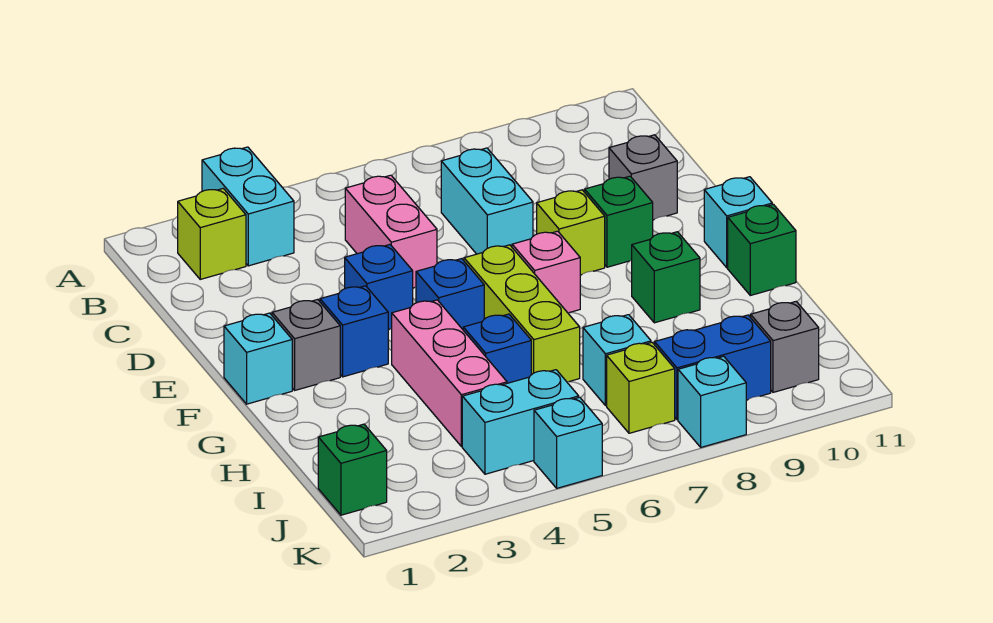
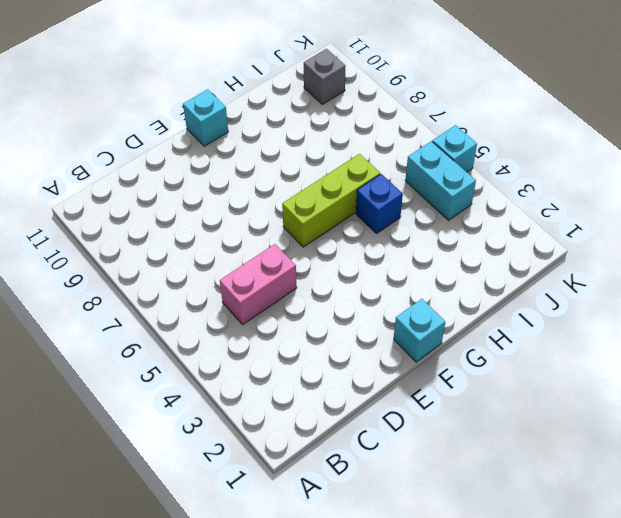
none -> cyan brick A3:B3 level 1
none -> lime brick B2 level 1
none -> cyan brick C7:D7 level 1

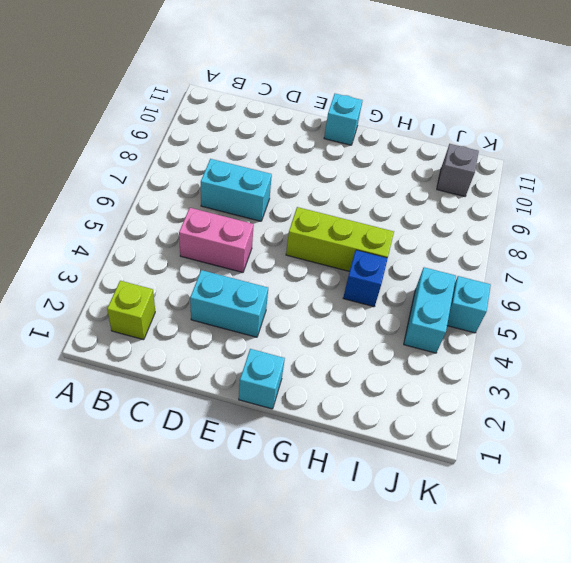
cyan brick D3:E3 level 1 -> cyan brick A3:B3 level 1
none -> grey brick D10 level 1
none -> blue brick E4 level 1
none -> lime brick E8 level 1

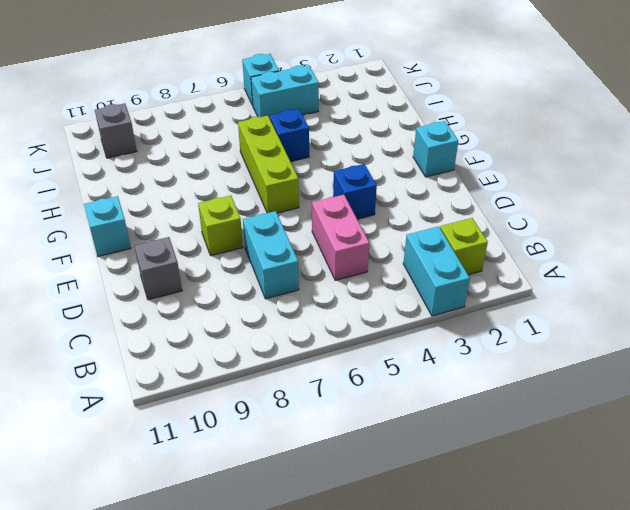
none -> green brick E9 level 1
none -> grey brick F2 level 1
none -> blue brick F3 level 1

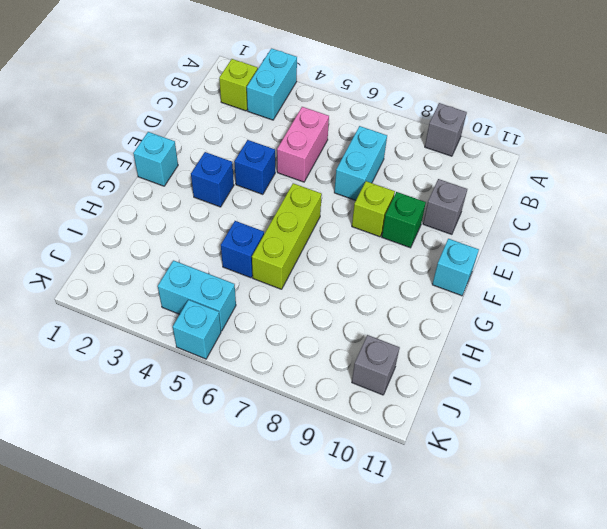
grey brick A9 level 1 -> grey brick F2 level 1
none -> blue brick F5 level 1
none -> pink brick F7 level 1
none -> pink brick G4:I4 level 1

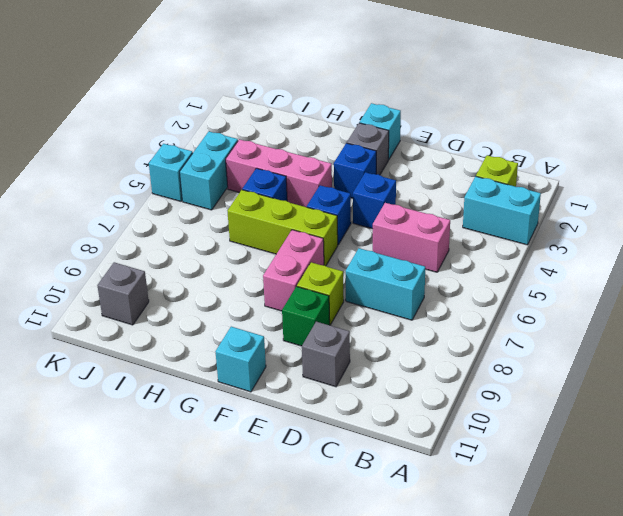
pink brick F7:F8 level 1 -> pink brick F7 level 1
none -> green brick G9 level 1
none -> green brick G11 level 1
none -> cyan brick I7 level 1

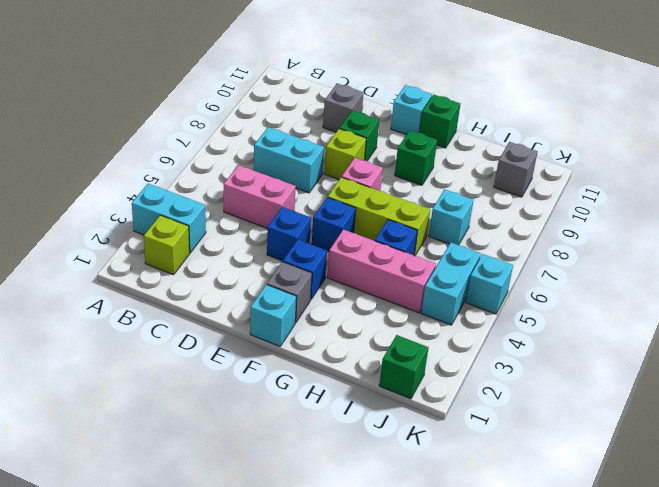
none -> lime brick J7 level 1
none -> blue brick J8:J9 level 1
none -> cyan brick K8 level 1

